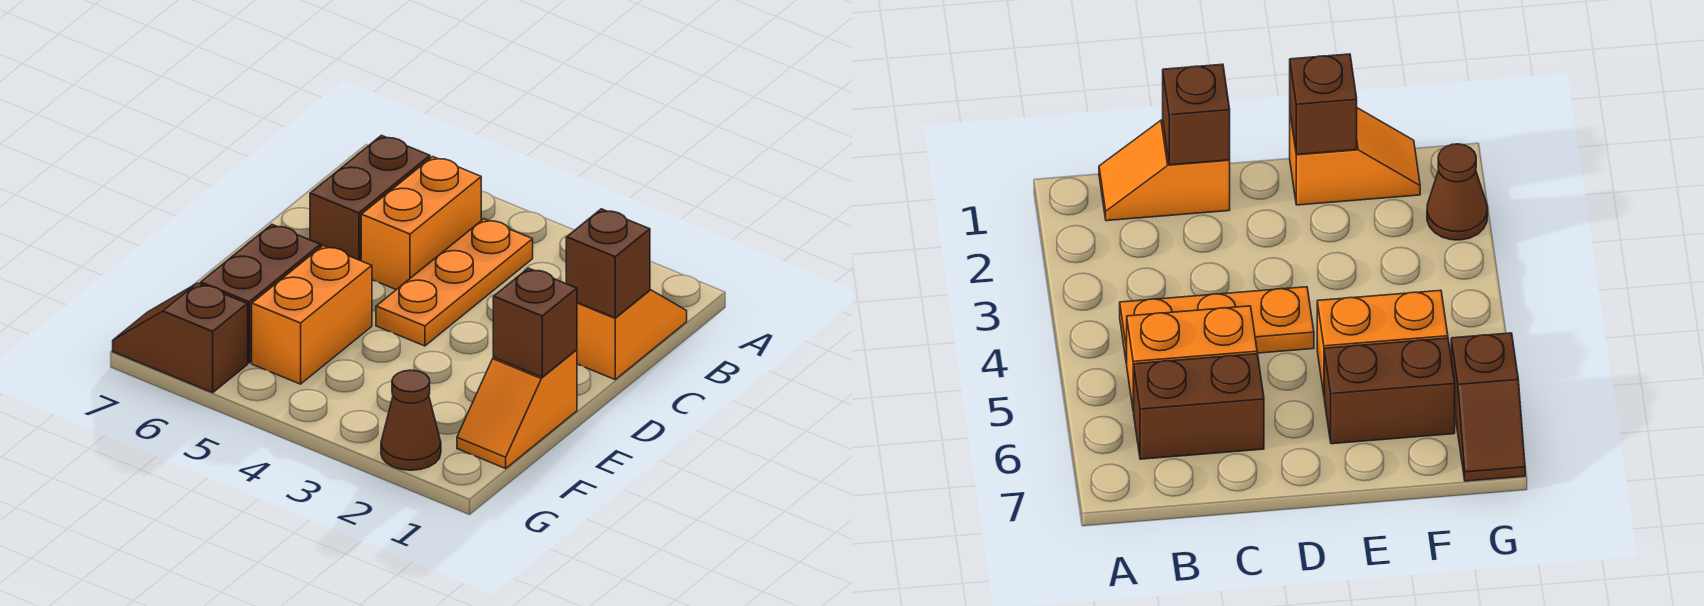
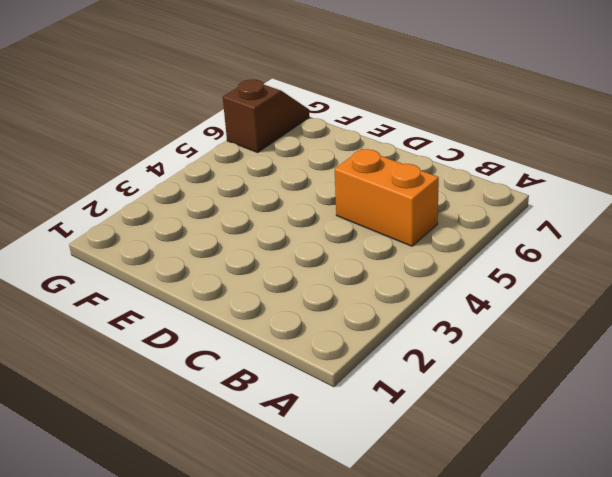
none -> orange slope B1:C1 level 1 top C
none -> orange plate B4:D4 level 1

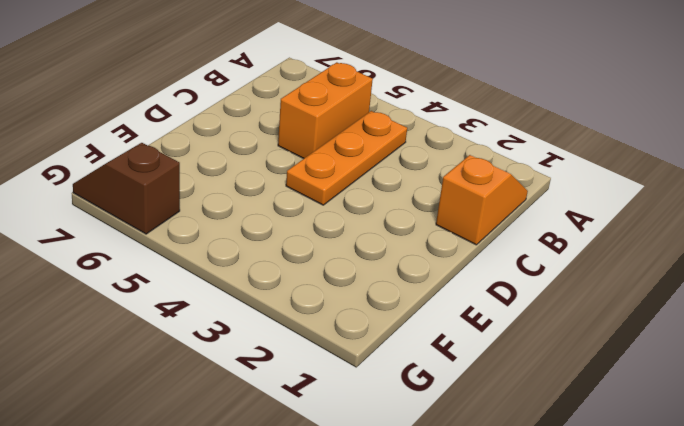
none -> brown brick B6:C6 level 1
none -> orange slope E1:F1 level 1 top E

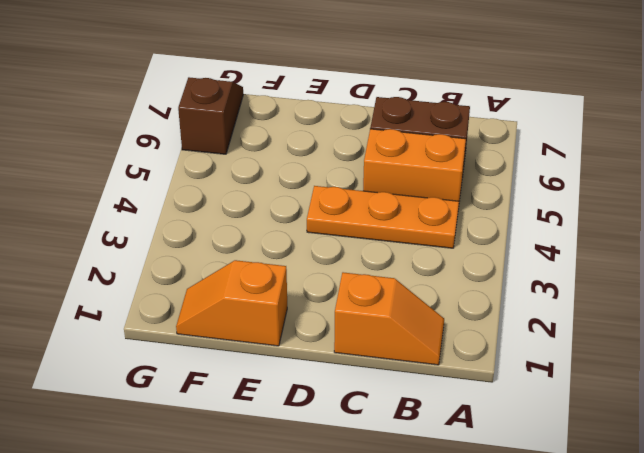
none -> orange brick E5:F5 level 1
none -> brown brick E6:F6 level 1

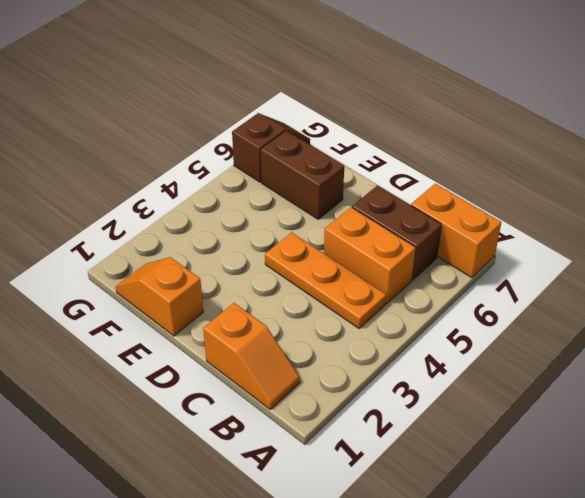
orange brick A7:B7 level 1 -> orange brick E5:F5 level 1
none -> brown cone G2 level 1
none -> brown brick C1 level 2

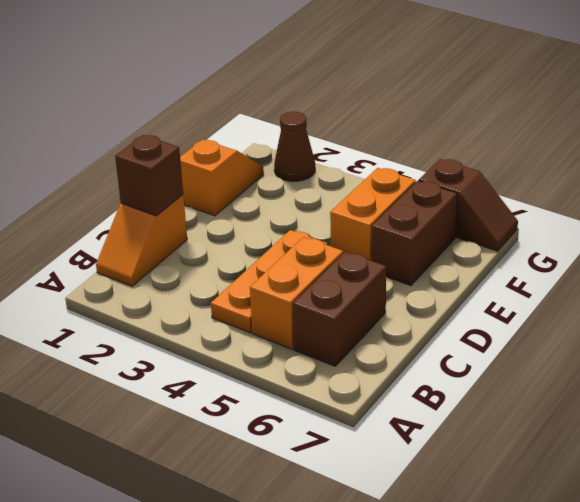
none -> brown brick E1 level 2

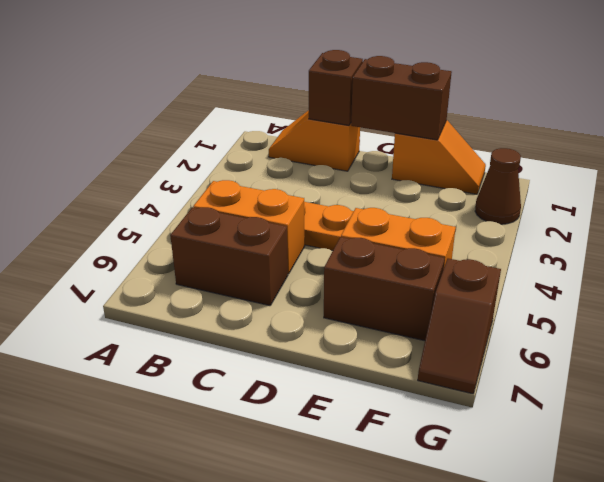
brown brick D1:E1 level 2 -> brown brick E1 level 2

